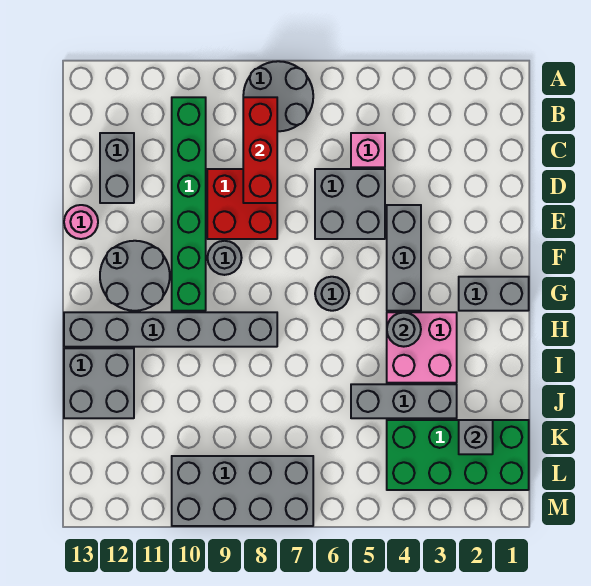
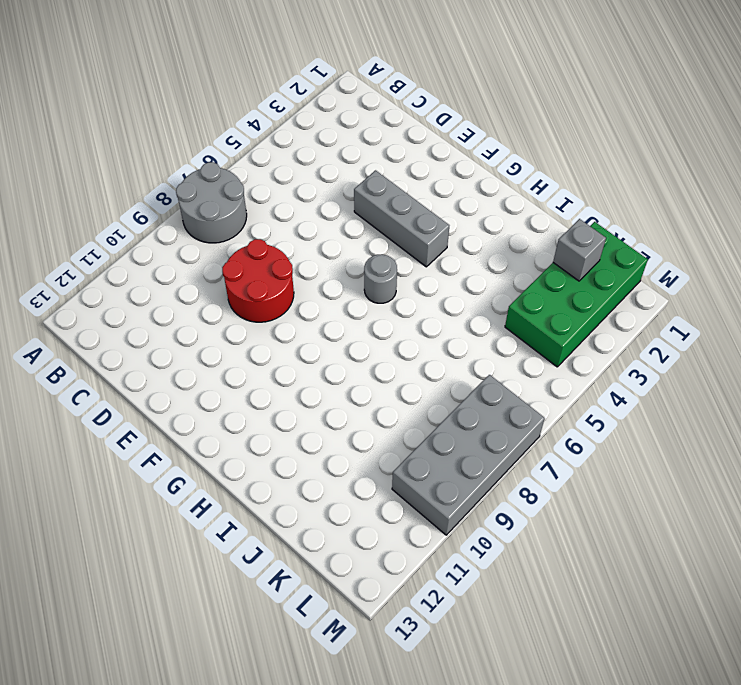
red round brick D8:E9 level 1 -> red brick D8:E9 level 1
none -> green brick B10:G10 level 1
none -> pink brick C5 level 1
none -> grey brick C12:D12 level 1

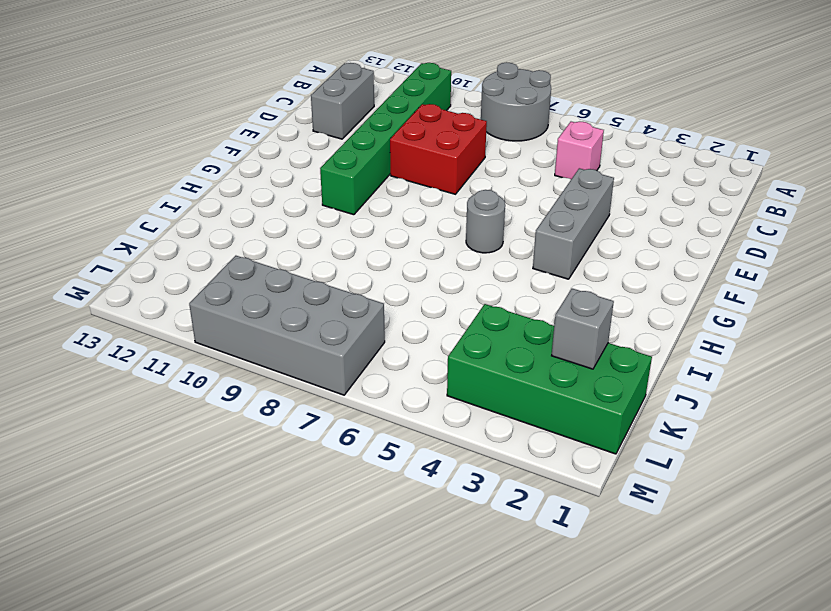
none -> grey brick D5:E6 level 1
none -> pink round brick E13 level 1
none -> grey round brick F9 level 1

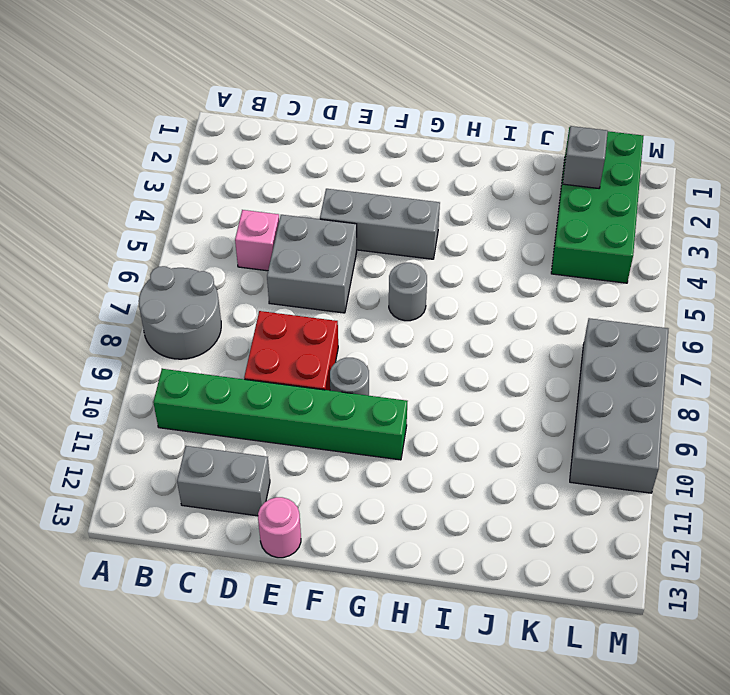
none -> grey round brick F11:G12 level 1
none -> grey brick G1:G2 level 1
none -> pink brick H3:I4 level 1

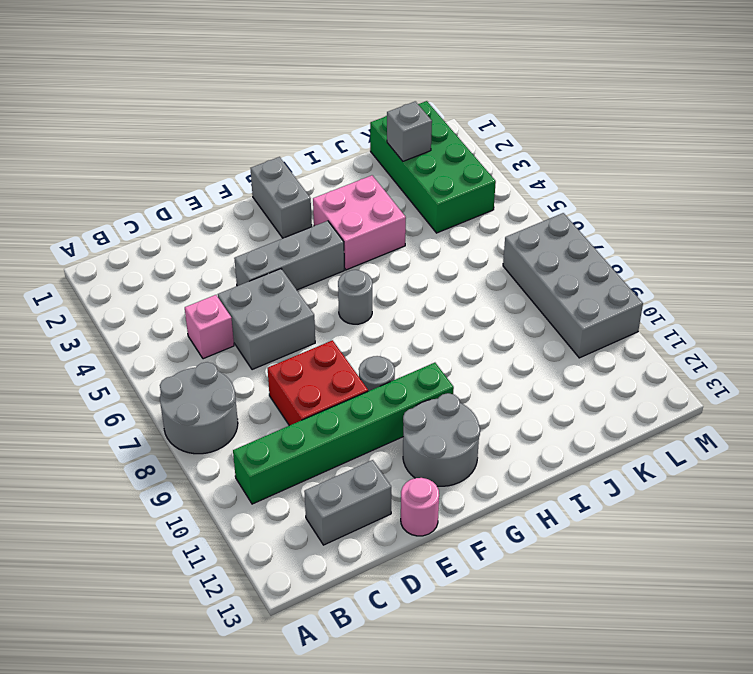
none -> grey brick H8:H13 level 1
none -> grey brick I12:J13 level 1
none -> grey brick J3:J5 level 1

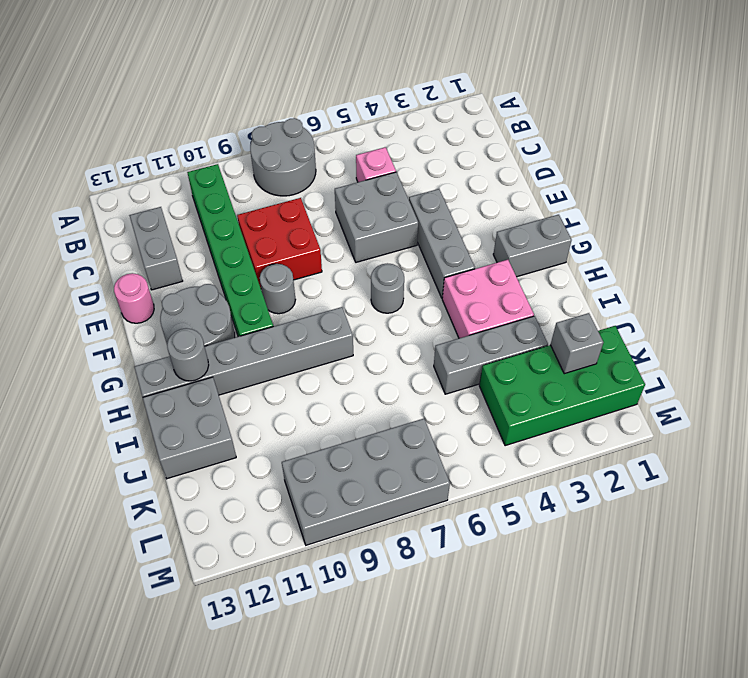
grey round brick H12 level 2 -> grey round brick H4 level 2
none -> red brick B8:D8 level 2

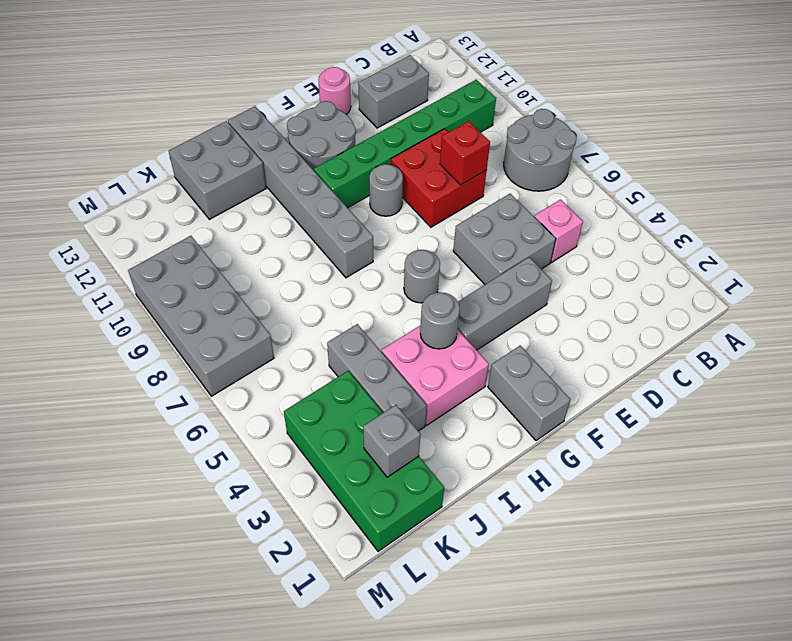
red brick D8 level 2 -> red brick B8:D8 level 2

